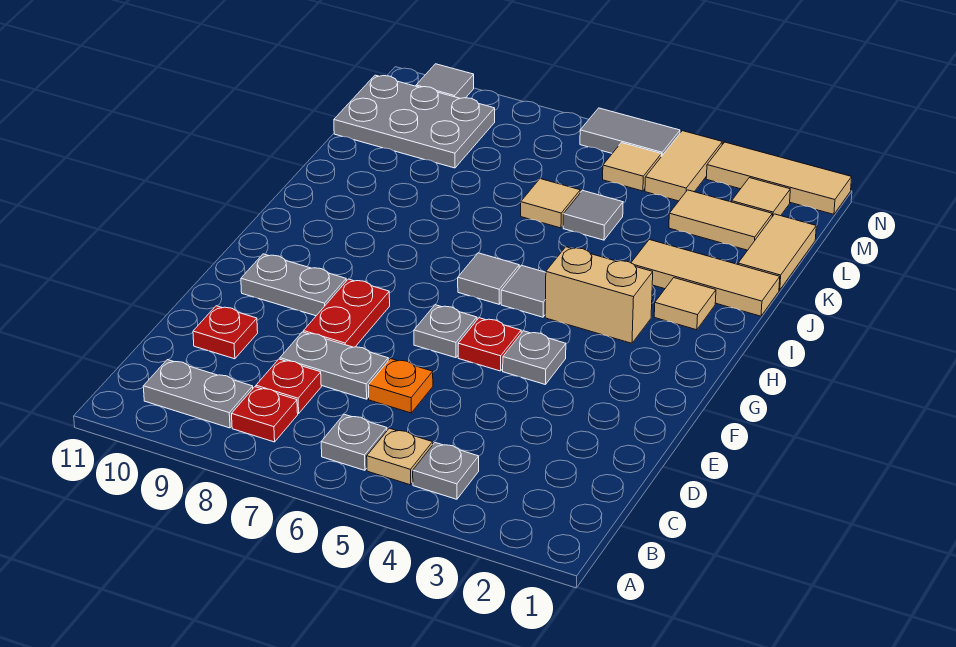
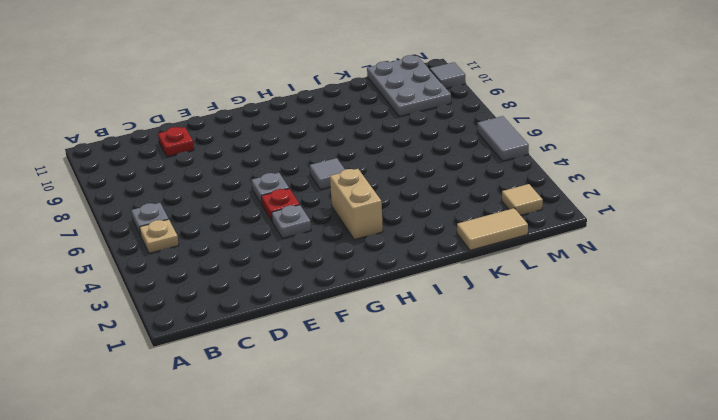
none -> grey plate B4 level 1
none -> red plate B8 level 1
none -> grey plate B9:B10 level 1
none -> red plate C8 level 1

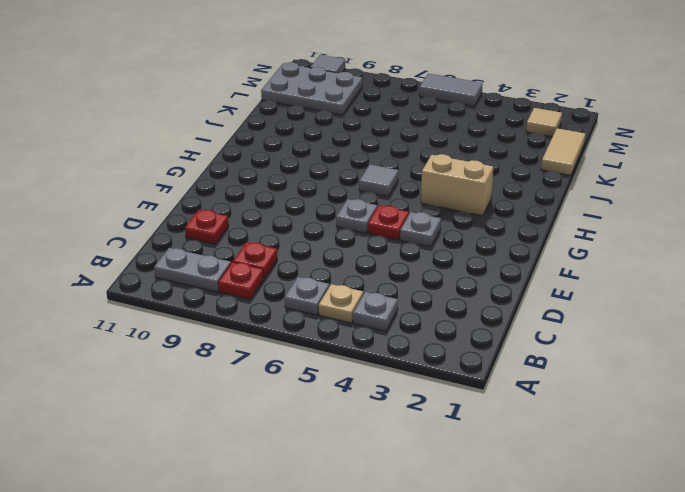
none -> orange plate D6 level 1
none -> grey plate D7:D8 level 1
none -> red plate E8:F8 level 1
none -> grey plate F9:F10 level 1

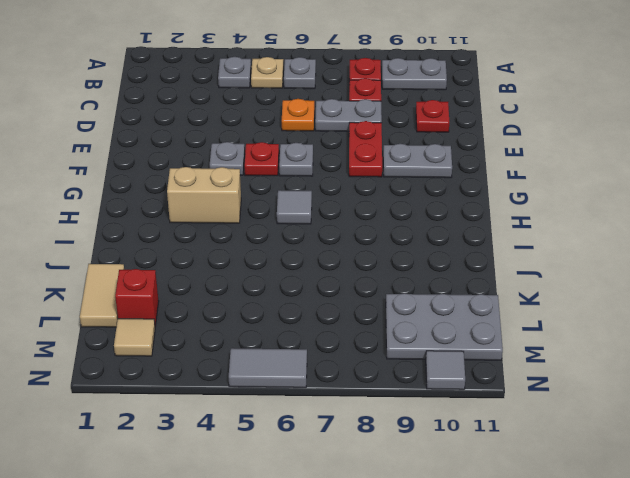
red brick L2 level 1 -> tan tile L2:L3 level 1
none -> grey tile H5 level 1
none -> tan tile I2 level 1
none -> tan tile J1:J3 level 1
none -> grey tile K5 level 1

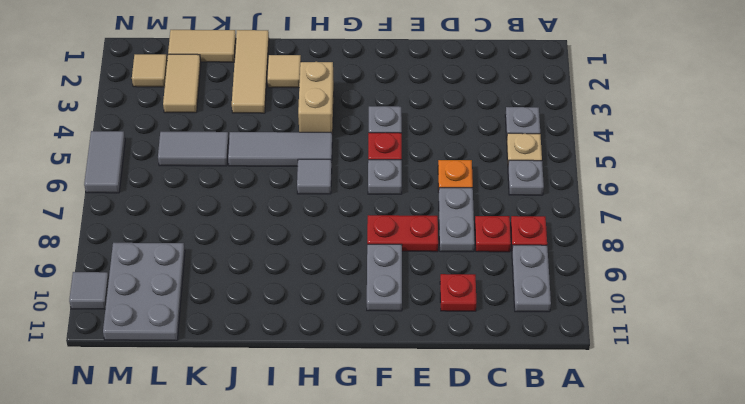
grey tile H5:J5 level 1 -> grey tile H5 level 1
grey tile K5:L5 level 1 -> grey tile K5 level 1
none -> tan tile K6 level 1
none -> tan tile M4:N4 level 1
none -> tan tile M5 level 1
none -> tan tile N1:N3 level 1

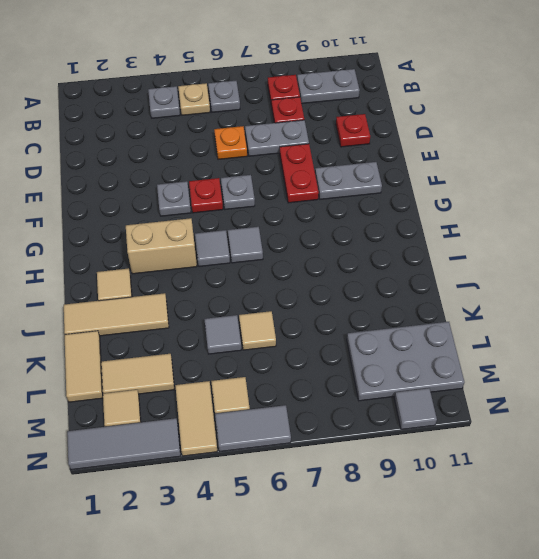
grey tile N1:N3 level 1 -> tan tile N1:N3 level 1

